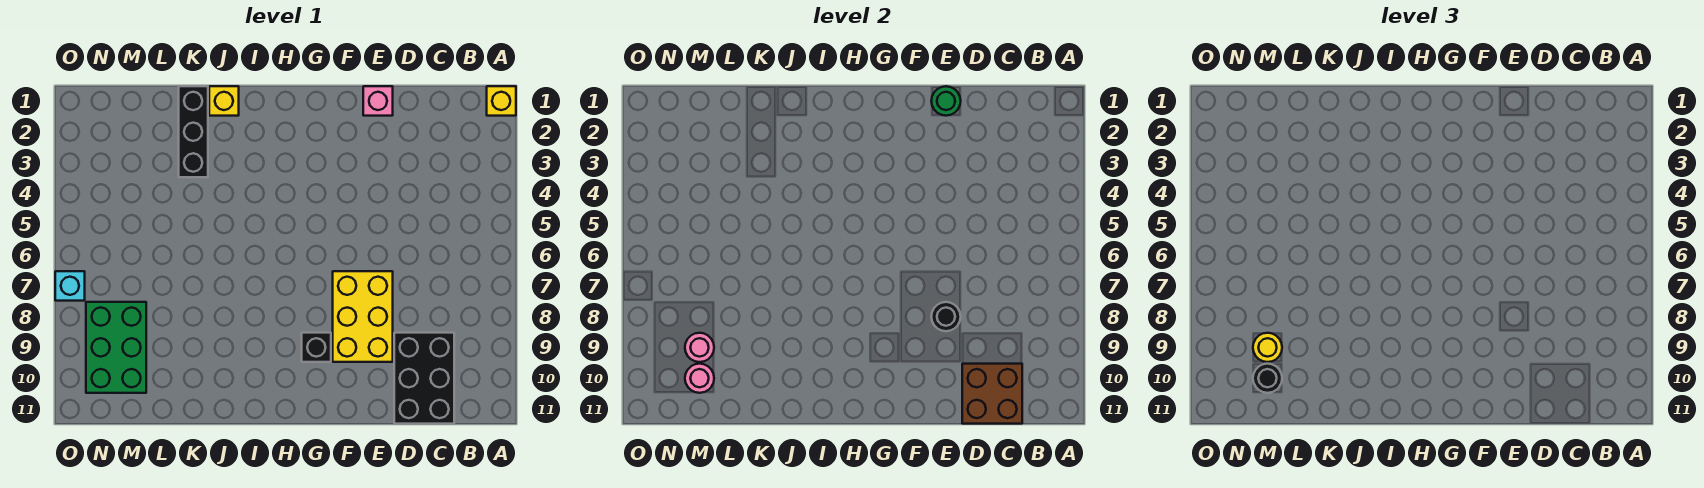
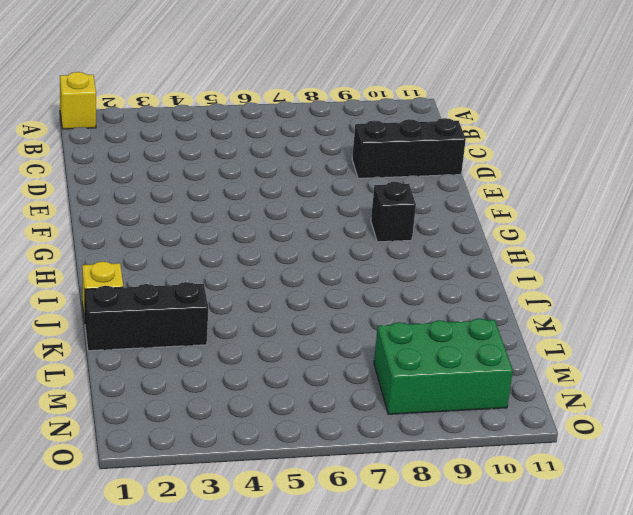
black brick D9:D11 level 1 -> black brick C9:D11 level 1
none -> pink brick E1 level 1
none -> yellow brick E7:F9 level 1
none -> cyan brick O7 level 1

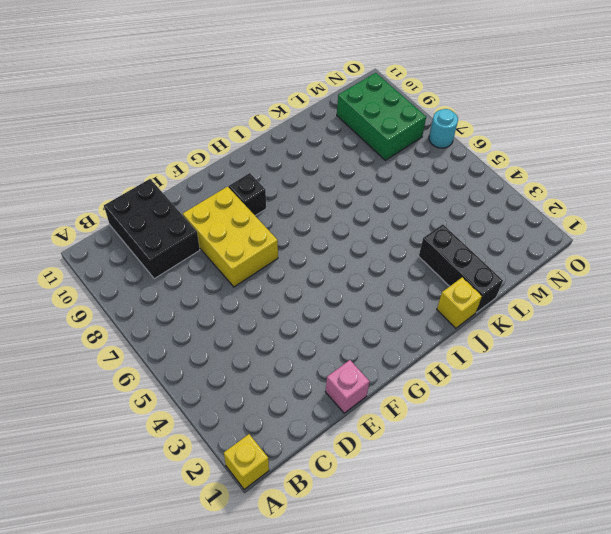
cyan round brick O7 level 1 -> cyan brick O7 level 1
none -> brown brick C10:D11 level 2
none -> green round brick E1 level 2
none -> black round brick E8 level 2

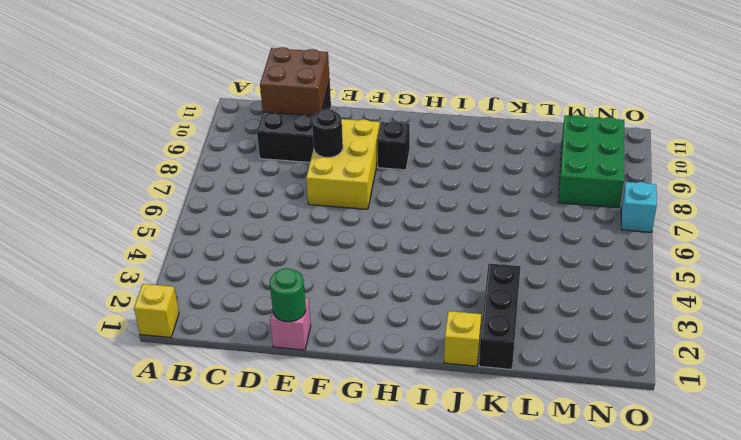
none -> pink round brick M9 level 2
none -> pink round brick M10 level 2
none -> yellow round brick M9 level 3

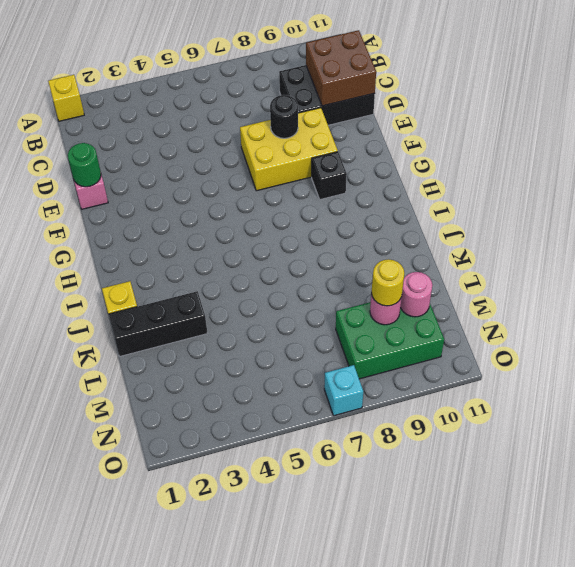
none -> black round brick M10 level 3

